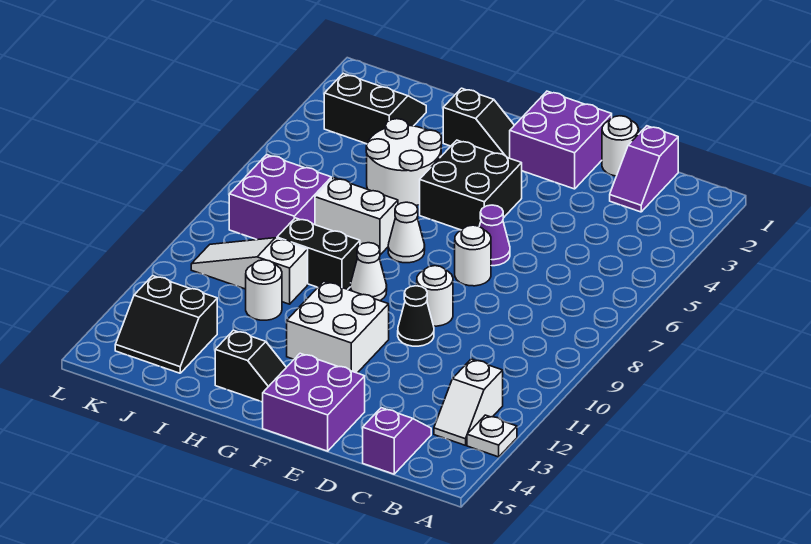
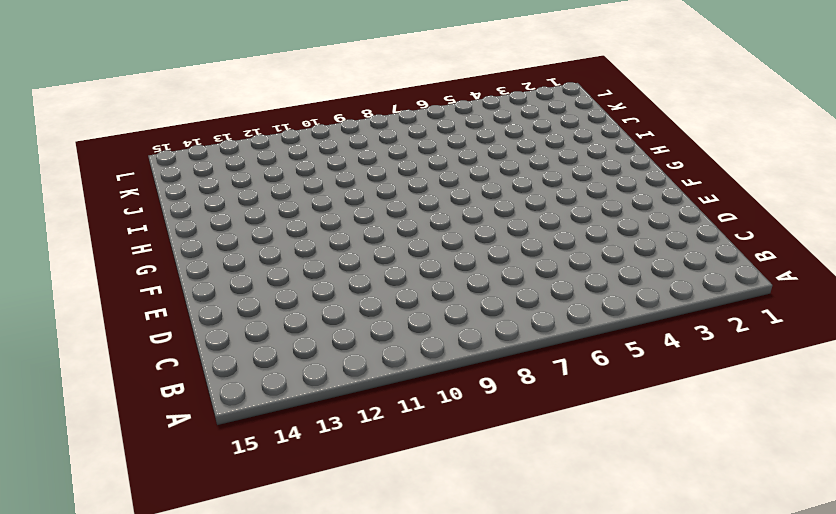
none -> white plate A13 level 1
none -> white slope B12:B13 level 1 top 12
none -> purple slope C1:C2 level 1 top 1

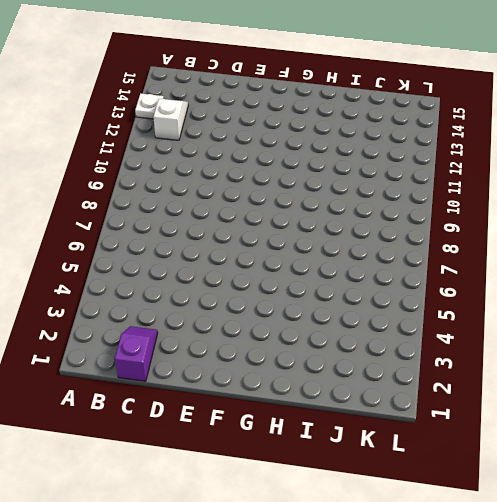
none -> purple slope C14:C15 level 1 top 15
none -> white round brick D1 level 1
none -> purple brick E1:F2 level 1

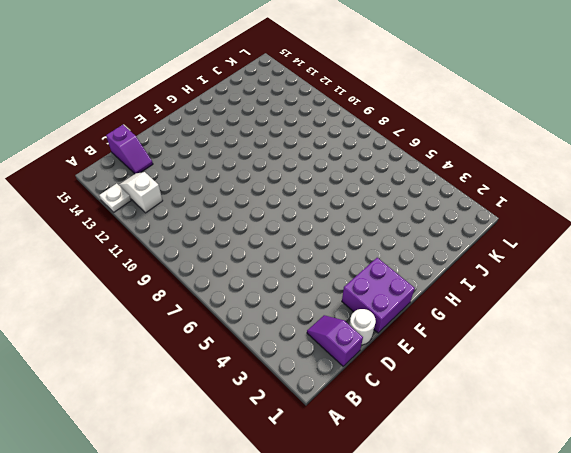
none -> purple cone E6 level 1
none -> white round brick E7 level 1
none -> white round brick E9 level 1

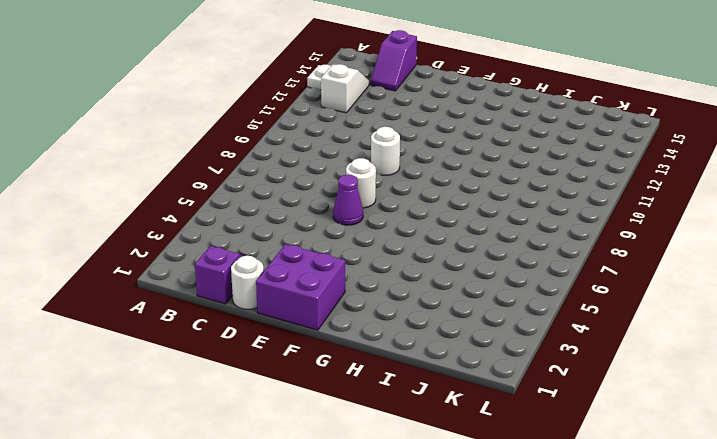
none -> black cone E10 level 1
none -> purple brick E14:F15 level 1
none -> black brick F4:G5 level 1

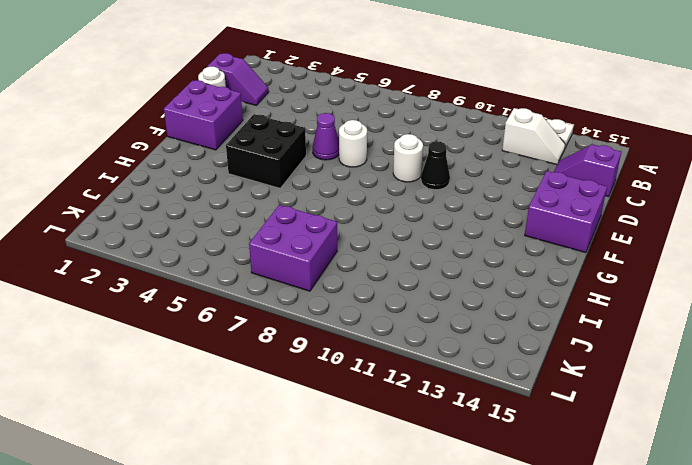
none -> white brick F11:G12 level 1
none -> black slope G2:H2 level 1 top H
none -> white cone G7 level 1

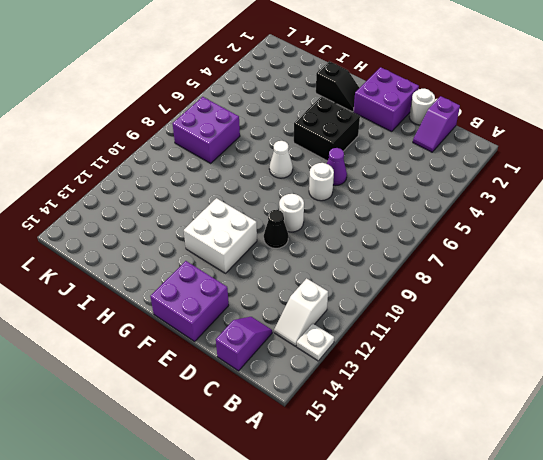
none -> white cone G9 level 1
none -> black slope G14:H14 level 1 top H
none -> white round brick H4:I5 level 1

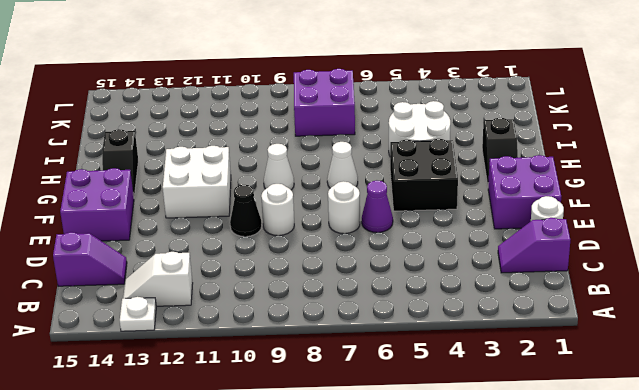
none -> white brick H7:I7 level 1
none -> black brick H9:I9 level 1
none -> white slope I10:K10 level 1 top I

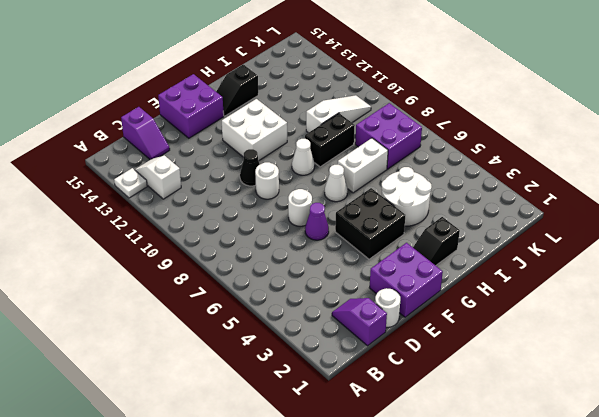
none -> white round brick I11 level 1
none -> black slope J2:K3 level 1 top 3
none -> black slope J13:K14 level 1 top 13

